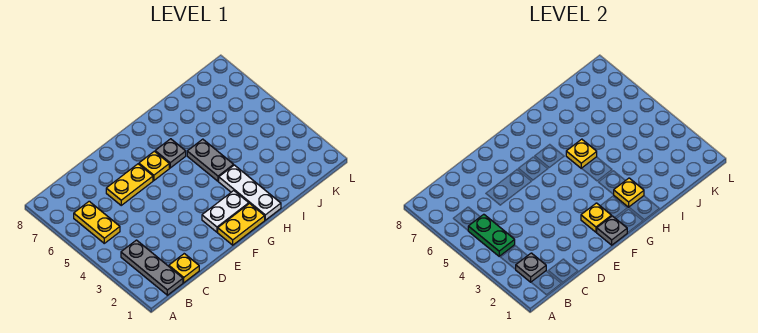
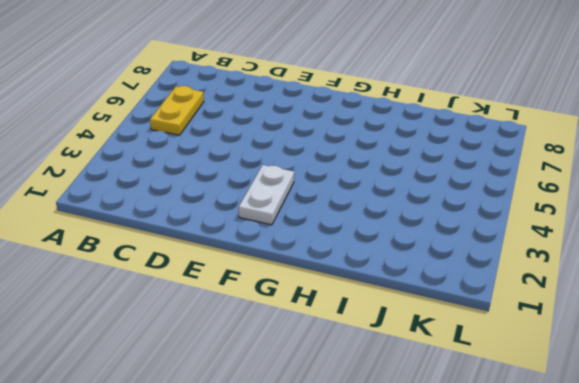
white plate F2:F3 level 1 -> white plate F2:G2 level 1
none -> grey plate B1:B3 level 1
none -> yellow plate C1 level 1
none -> yellow plate D6:E6 level 1

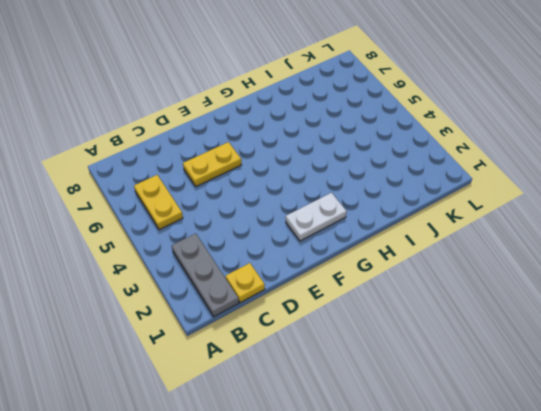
none -> yellow plate F1:G1 level 1
none -> yellow plate F6 level 1
none -> grey plate G6 level 1

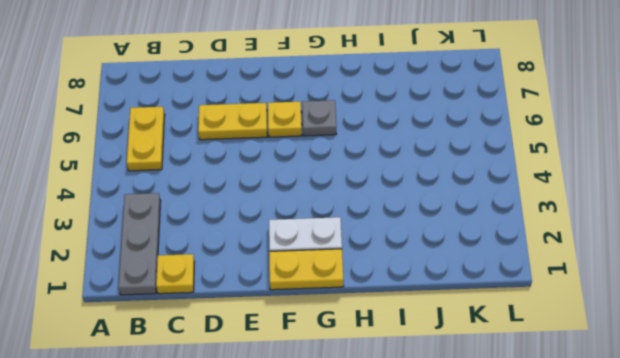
none -> white plate H1:H3 level 1
none -> grey plate H4:H5 level 1
none -> grey plate B2 level 2

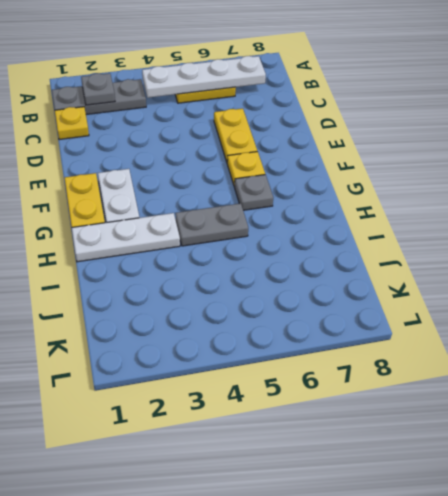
white plate B4:B7 level 2 -> green plate B4:B5 level 2
none -> grey plate F1 level 2
none -> yellow plate F2 level 2
none -> yellow plate H2 level 2

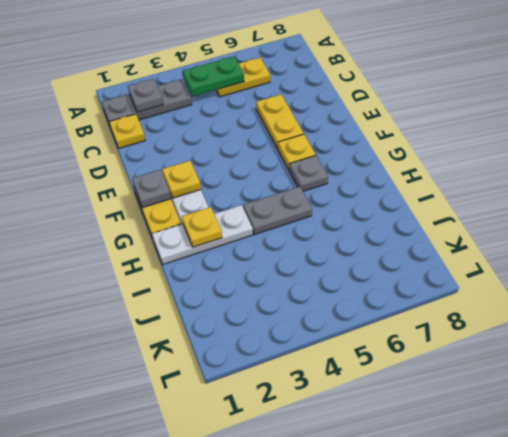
none -> yellow plate H5 level 2

